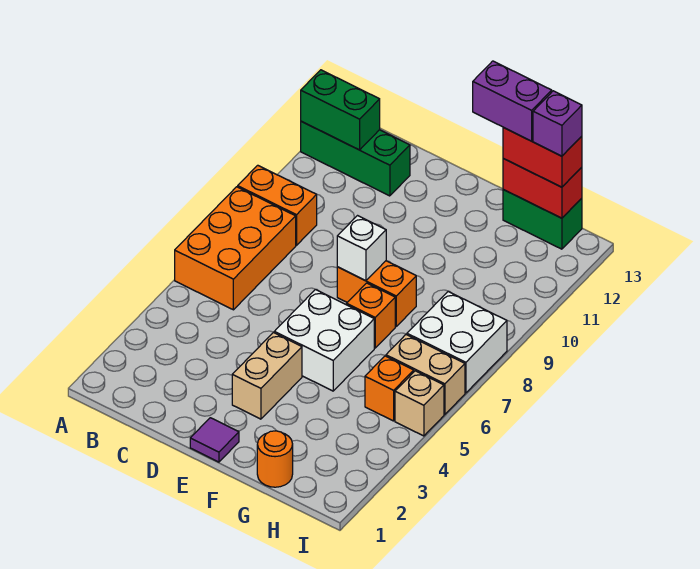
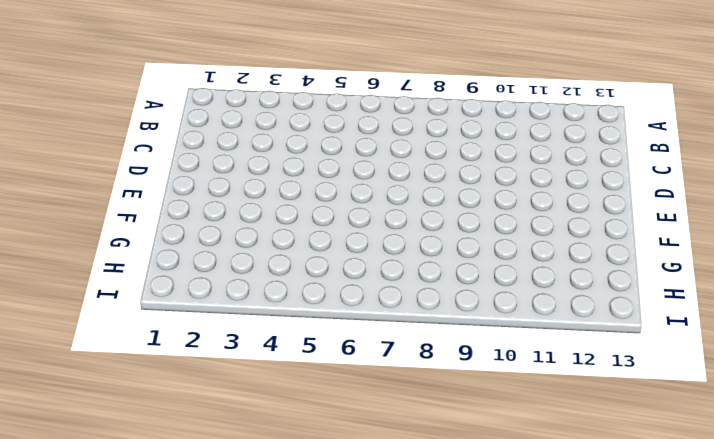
none -> orange brick A6:B8 level 1
none -> orange brick A9:B9 level 1
none -> green brick A12:C12 level 1

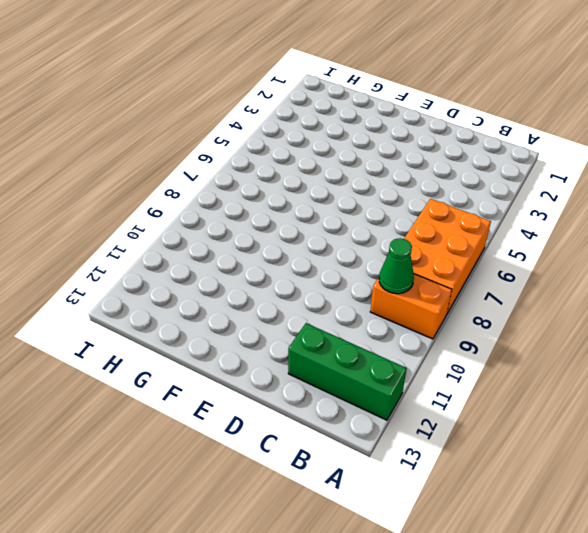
green cone B9 level 2 -> none
none -> purple tile E1 level 1
none -> tan brick E3:E4 level 1
none -> white brick E5:F6 level 1

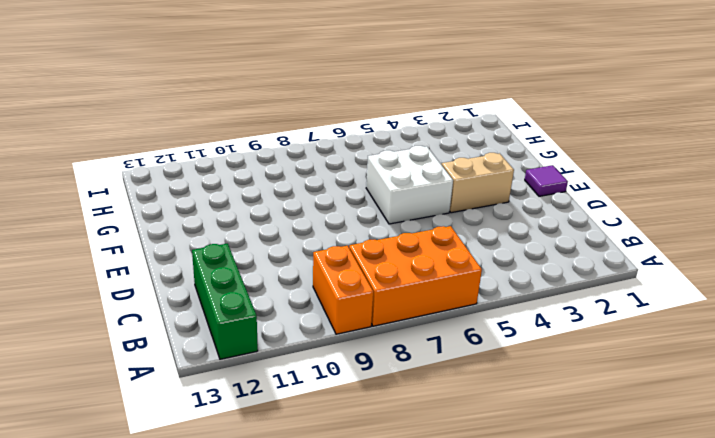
none -> orange brick E8:F8 level 1
none -> orange brick F7 level 1
none -> orange round brick G1 level 1

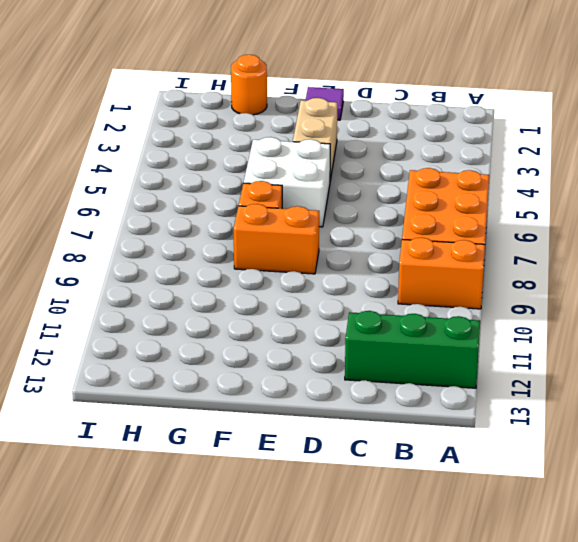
none -> green brick G13:H13 level 1
none -> orange brick H5 level 1
none -> tan brick H6:I6 level 1

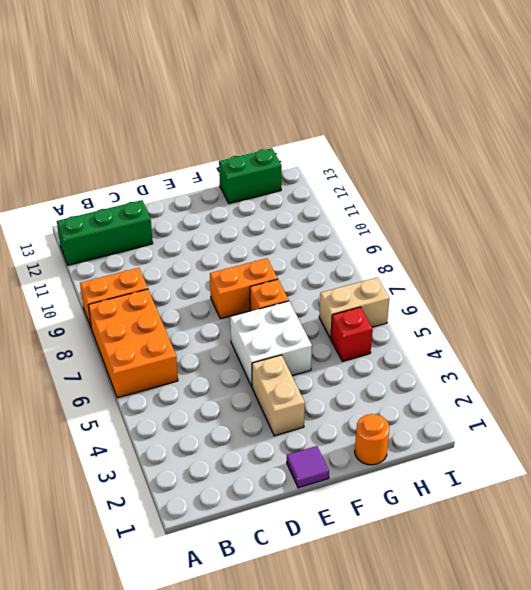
red brick H5 level 1 -> orange brick H5 level 1
none -> white brick H7:I8 level 1
none -> tan brick I5 level 1
none -> green brick A12:B12 level 2

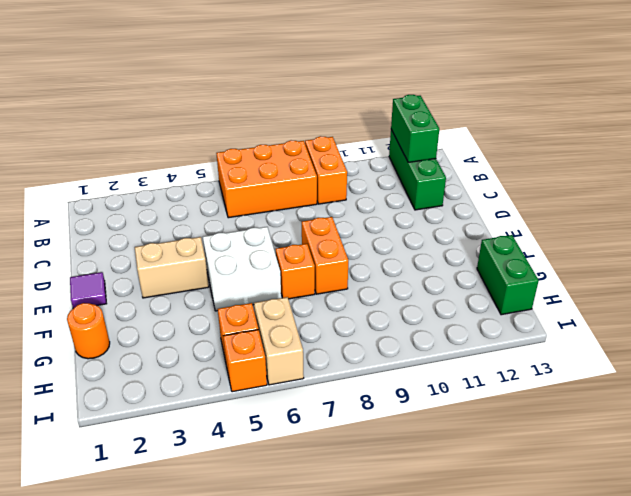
orange brick I5 level 1 -> tan brick I5 level 1
none -> white brick H7:I8 level 1
none -> white brick E8 level 2
none -> red brick G13:H13 level 2

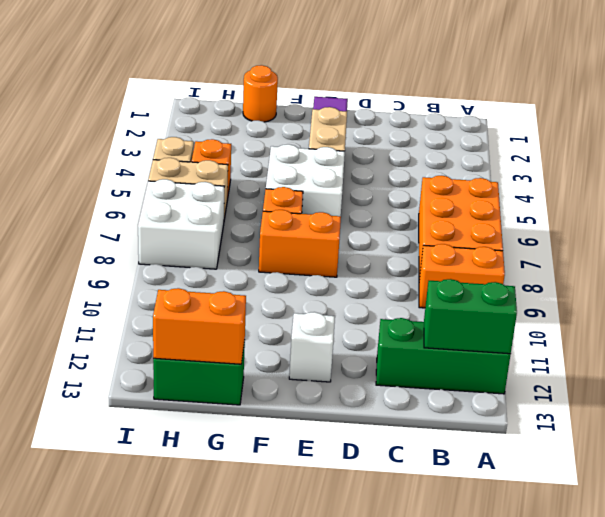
white brick E12 level 1 -> white brick E8 level 2
orange brick G13:H13 level 2 -> red brick G13:H13 level 2
none -> red brick G13:H13 level 3
none -> purple brick F13:G13 level 4
none -> purple brick H13 level 4

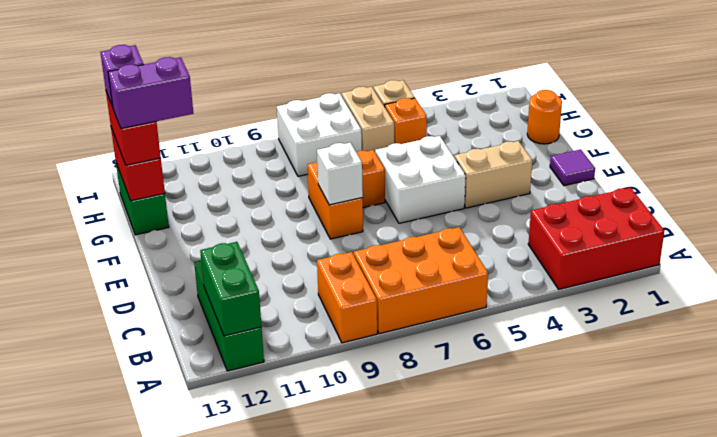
red brick A1:B3 level 1 -> none
purple brick G12:G13 level 4 -> purple brick F13:G13 level 4

